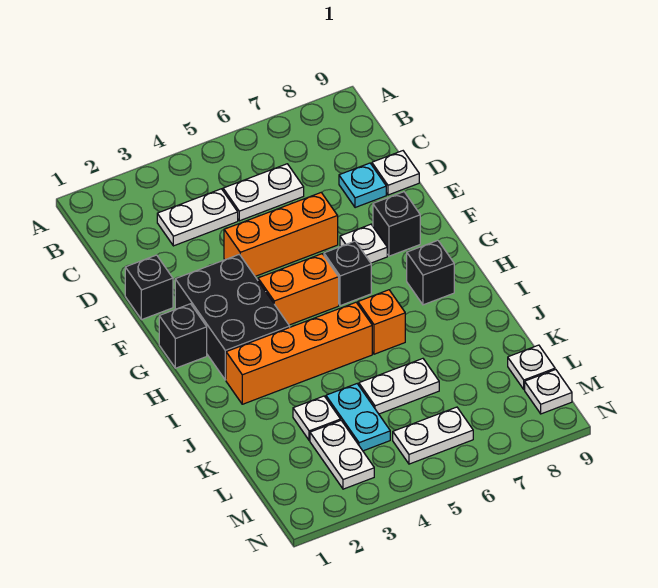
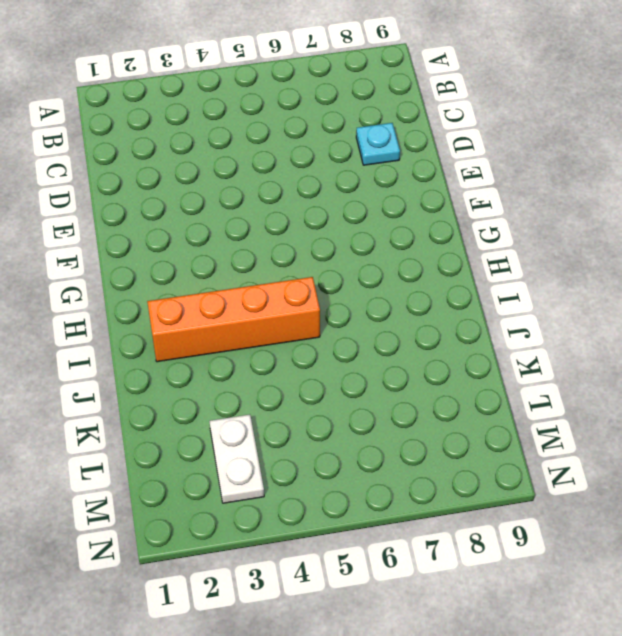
none -> white plate C3:C4 level 1
none -> white plate C5:C6 level 1
none -> white plate D9 level 1

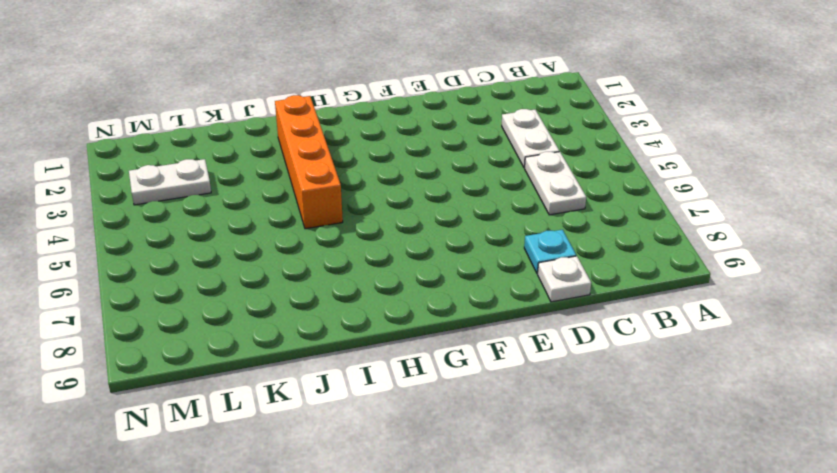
none -> black brick E1 level 1
none -> orange brick E4:E6 level 1
none -> black brick F2:H3 level 1

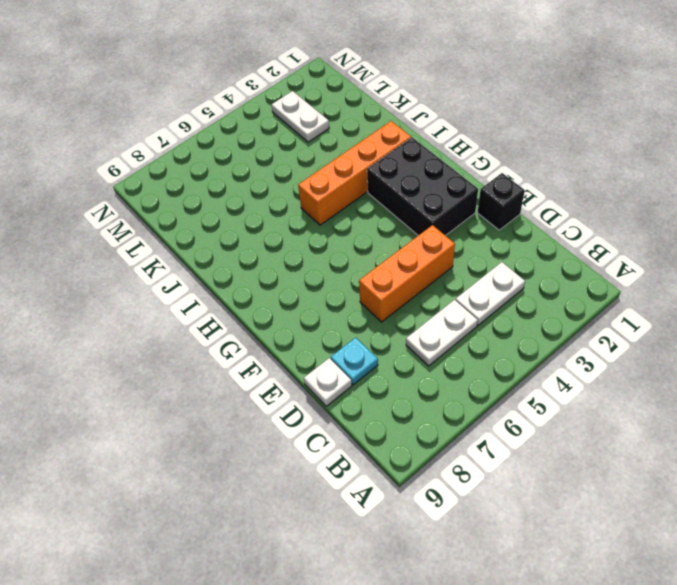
none -> white plate F7 level 1
none -> black brick F8 level 1
none -> black brick G1 level 1

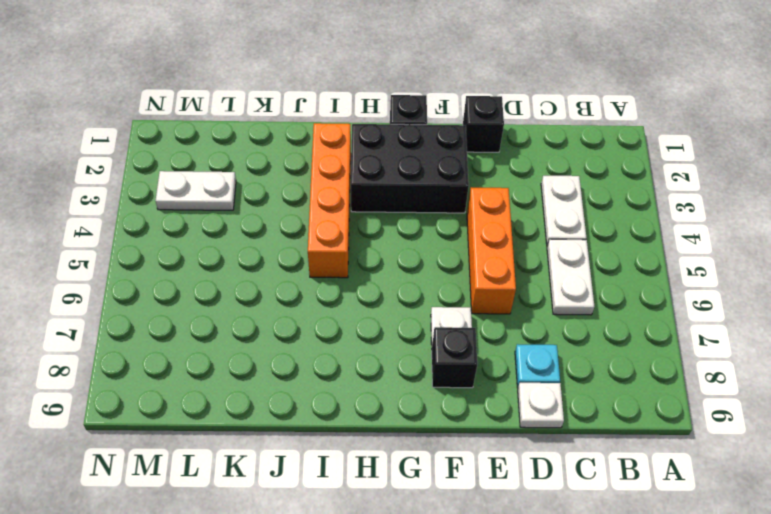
none -> orange brick G4:G5 level 1
none -> black brick G6 level 1
none -> black brick H8 level 1

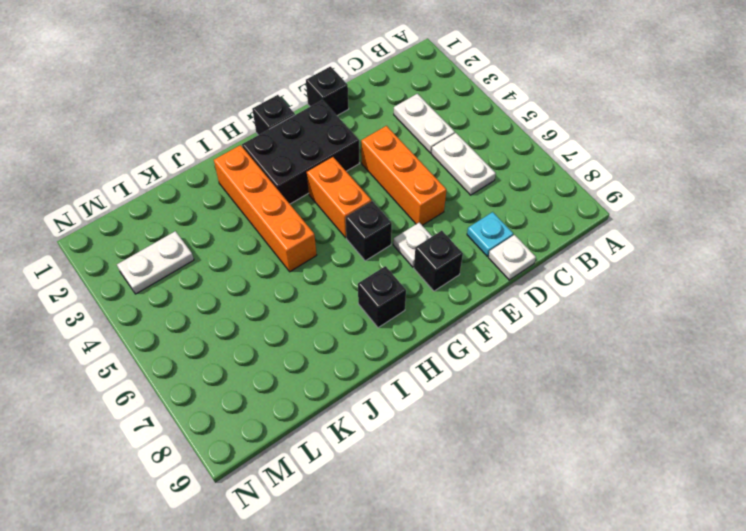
none -> orange brick I6 level 1
none -> white plate K3 level 1
none -> cyan plate K4:L4 level 1

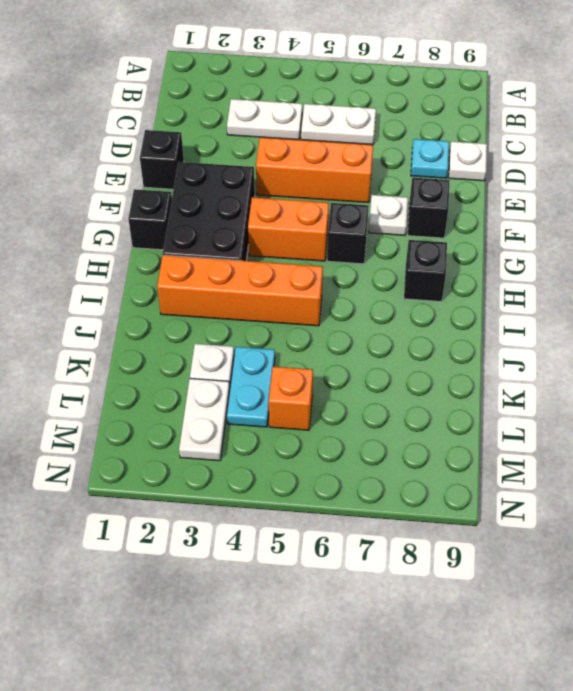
orange brick L5 level 1 -> orange brick I6 level 1
none -> white plate K5:K6 level 1
none -> white plate L9 level 1
none -> white plate M5:M6 level 1

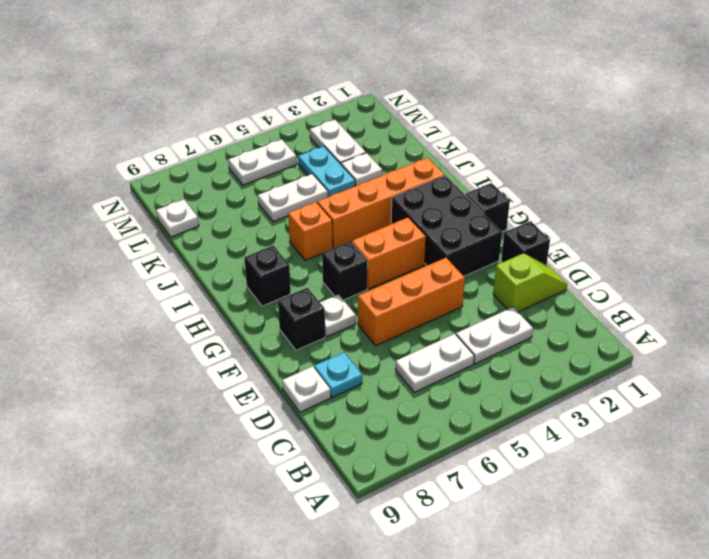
lime slope D1:D2 level 1 top 2 -> none
none -> white plate M9 level 1

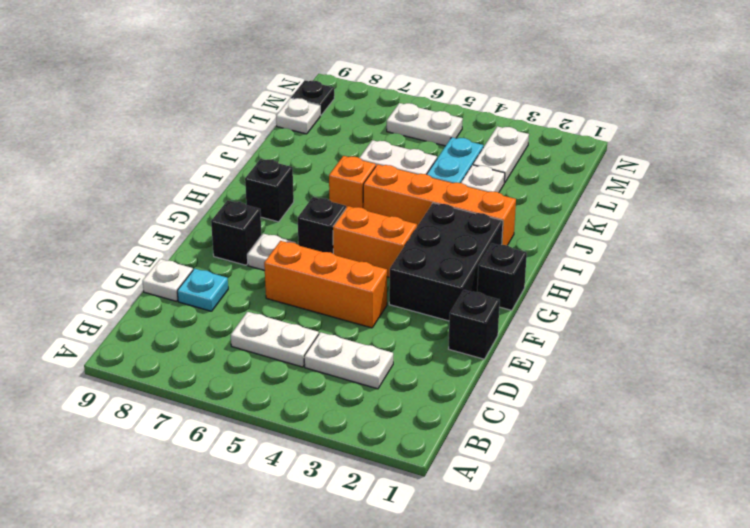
black plate M9 level 1 -> white plate M9 level 1

